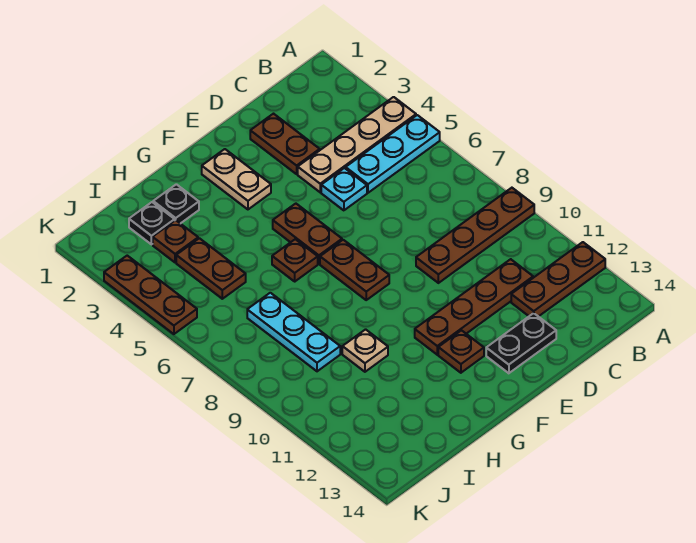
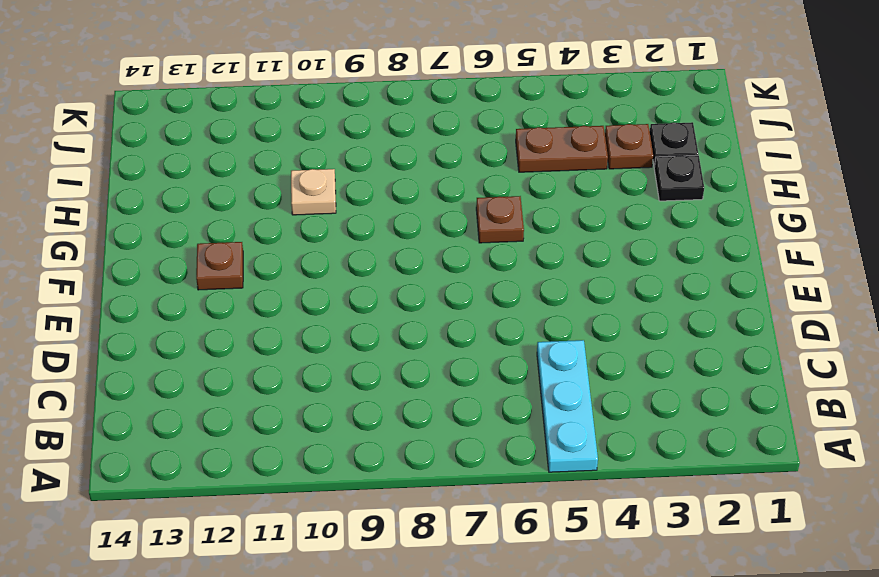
none -> tan plate A4:D4 level 1
none -> brown plate A9:D9 level 1
none -> brown plate A12:C12 level 1

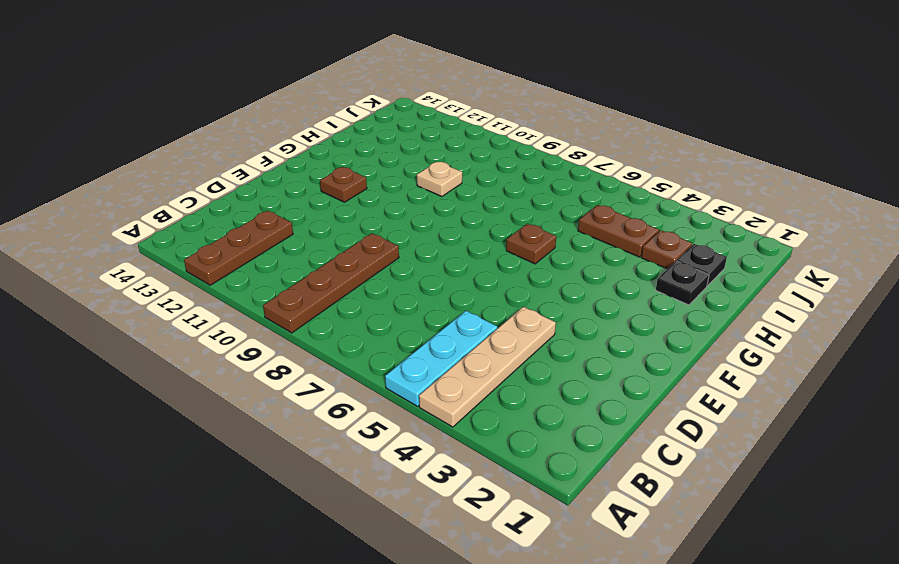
none -> brown plate C11:F11 level 1
none -> brown plate D2:D3 level 1
none -> cyan plate D5 level 1

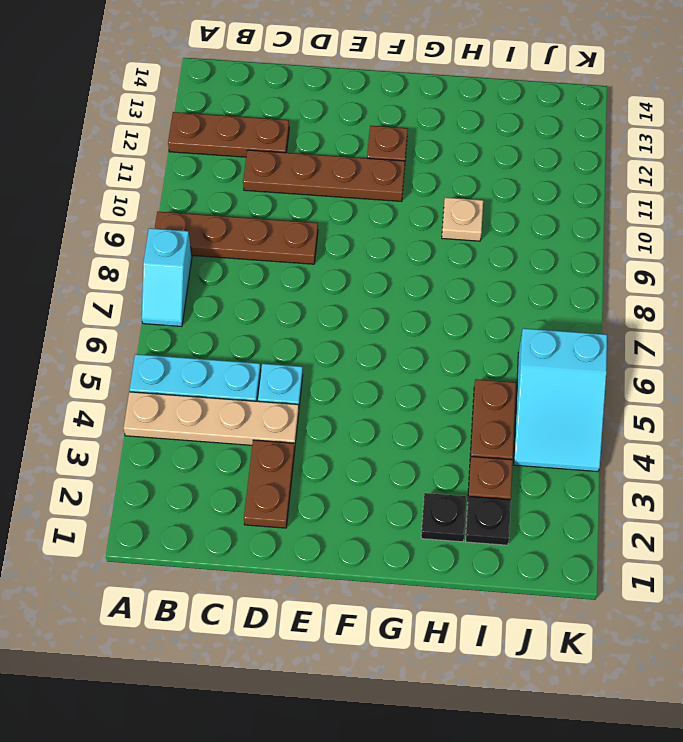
cyan slope A7:A8 level 1 top 8 -> none
cyan slope J4:K6 level 1 top 6 -> brown plate K3:K5 level 1
none -> black plate D13:E13 level 1
none -> tan plate F2:F3 level 1
none -> brown plate F5:F6 level 1

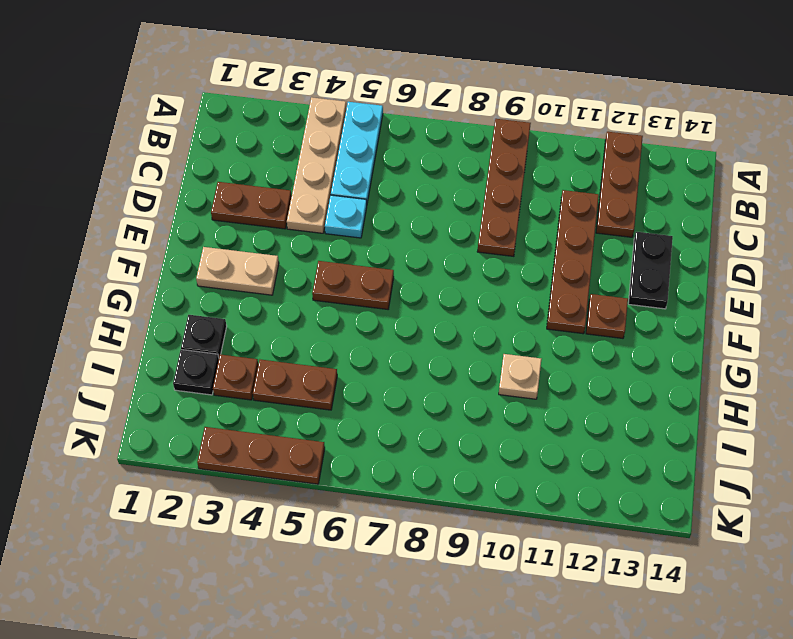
none -> brown plate F7:F8 level 1
none -> brown plate G6 level 1
none -> cyan plate I7:I9 level 1

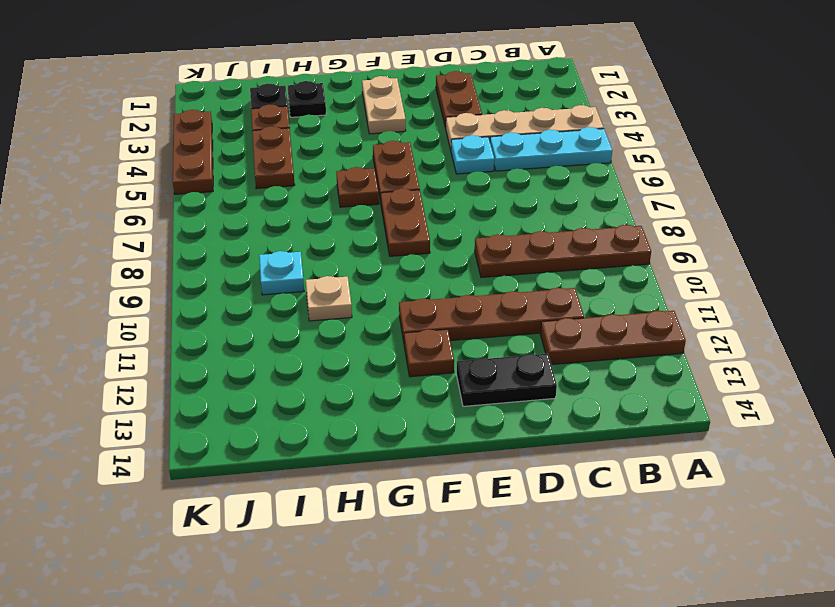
cyan plate I9 level 1 -> cyan plate I7:I9 level 1

